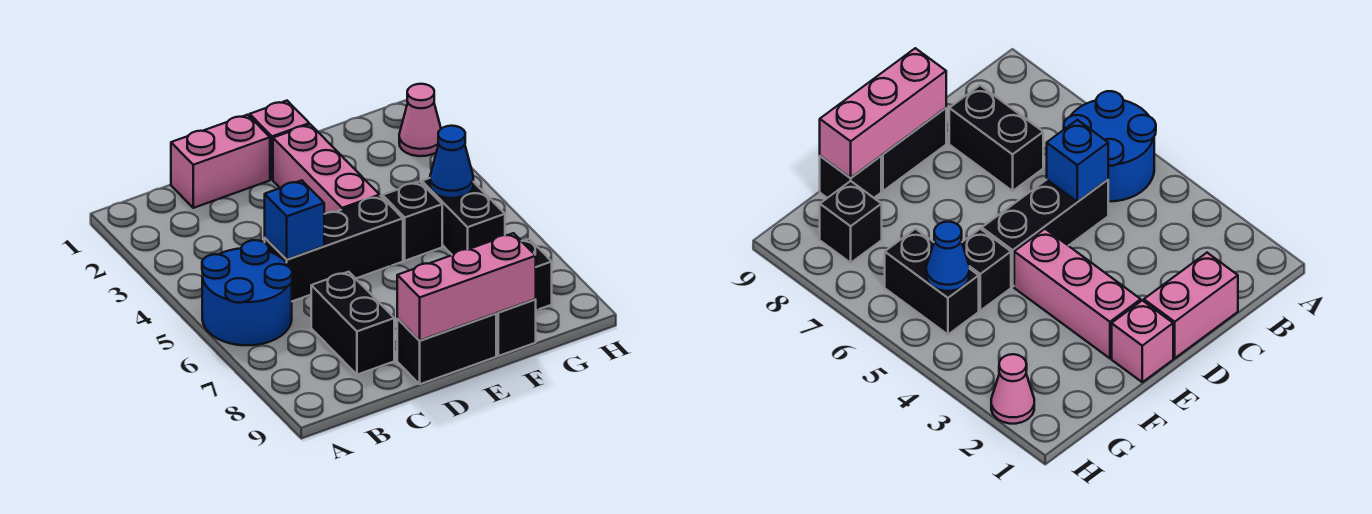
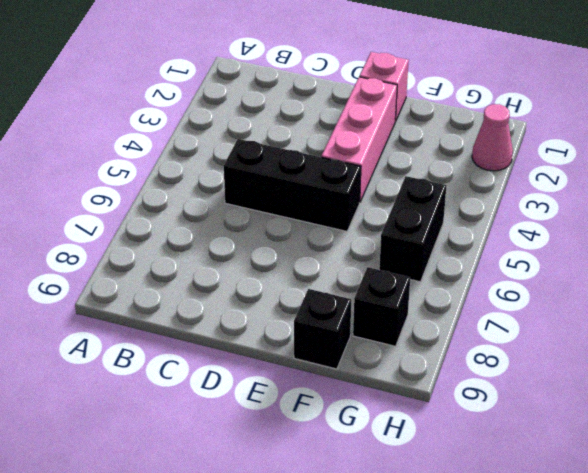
none -> blue round brick A5:B6 level 1
none -> pink brick C1:D1 level 1
none -> black brick C7:C8 level 1

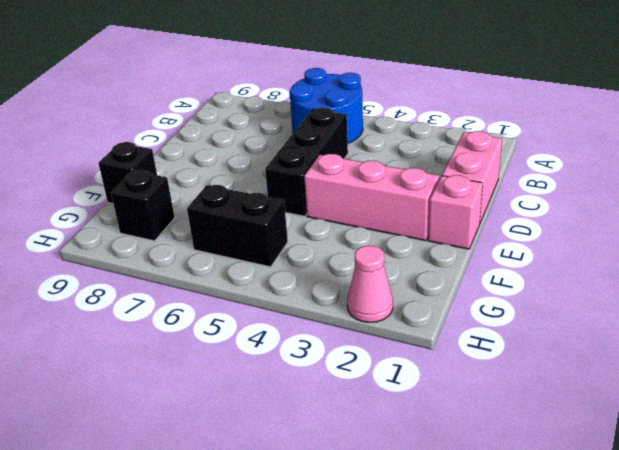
none -> black brick C7:C8 level 1
none -> black brick D9:E9 level 1
none -> black brick F5 level 1

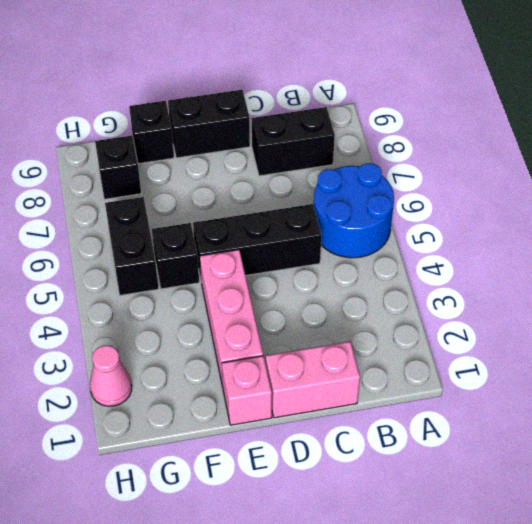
black brick B8:C8 level 1 -> black brick C7:C8 level 1
none -> blue brick C5 level 2
none -> pink brick D9:F9 level 2
none -> blue cone G5 level 2

